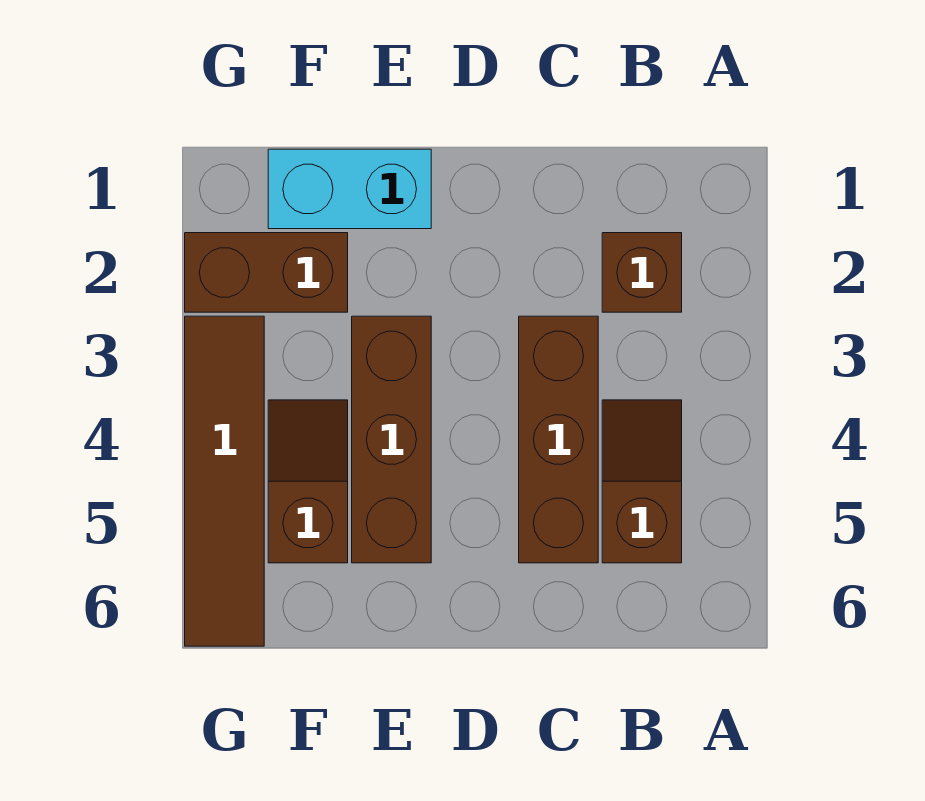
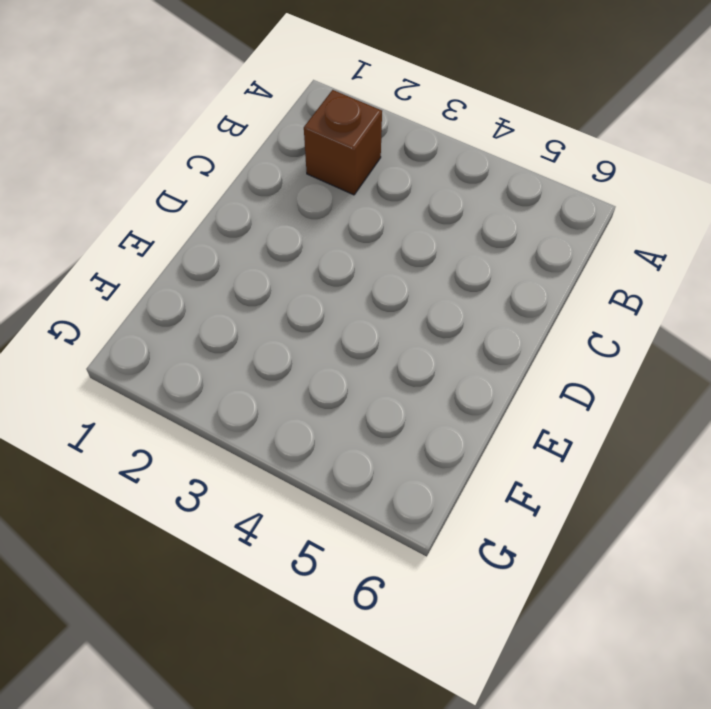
none -> brown slope B4:B5 level 1 top 5
none -> brown brick C3:C5 level 1

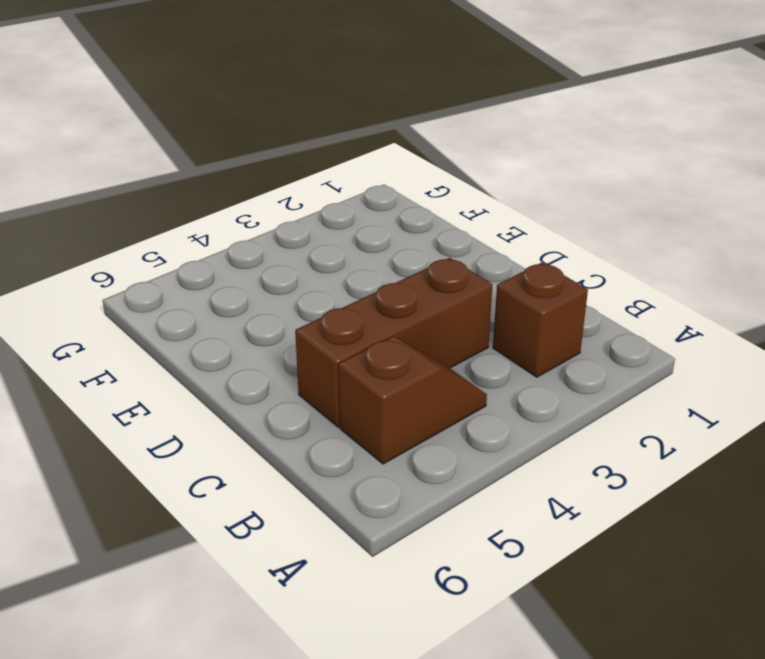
none -> cyan brick E1:F1 level 1
none -> brown brick E3:E5 level 1

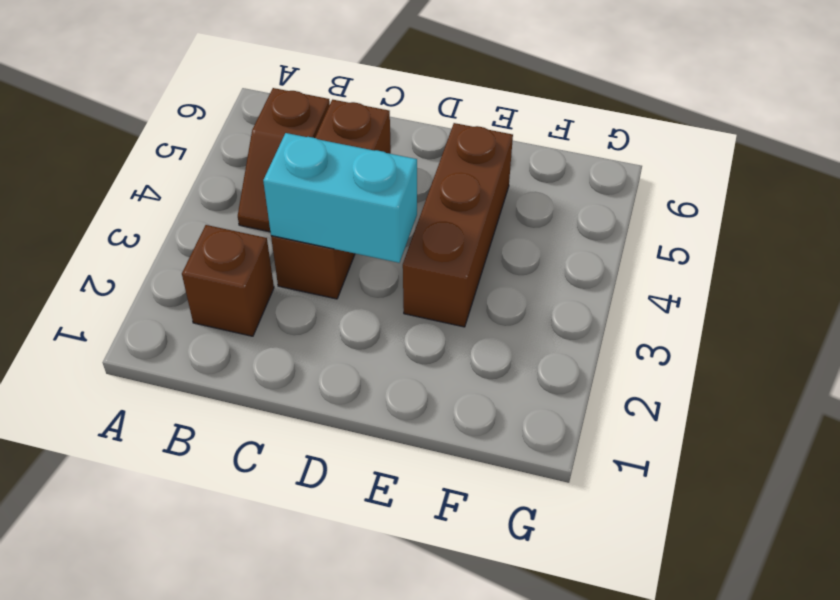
cyan brick C3:D3 level 2 -> cyan brick E1:F1 level 1
none -> brown brick F2:G2 level 1
none -> brown slope F4:F5 level 1 top 5

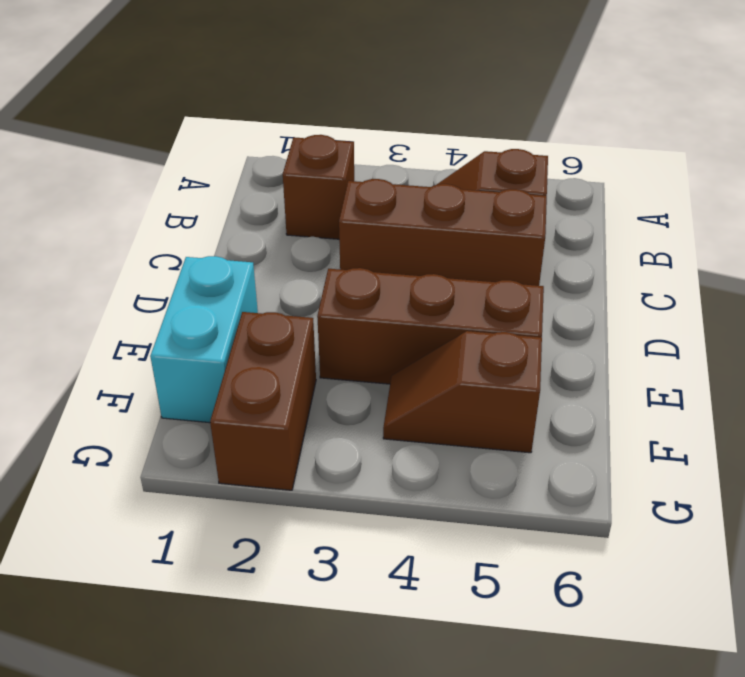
none -> brown tile G3:G6 level 1

